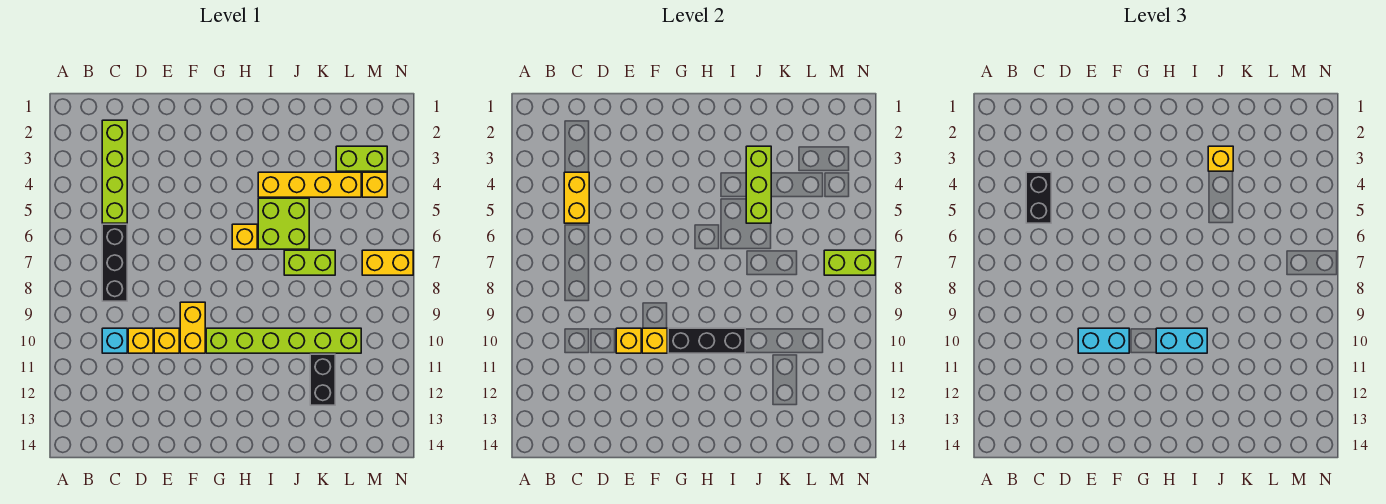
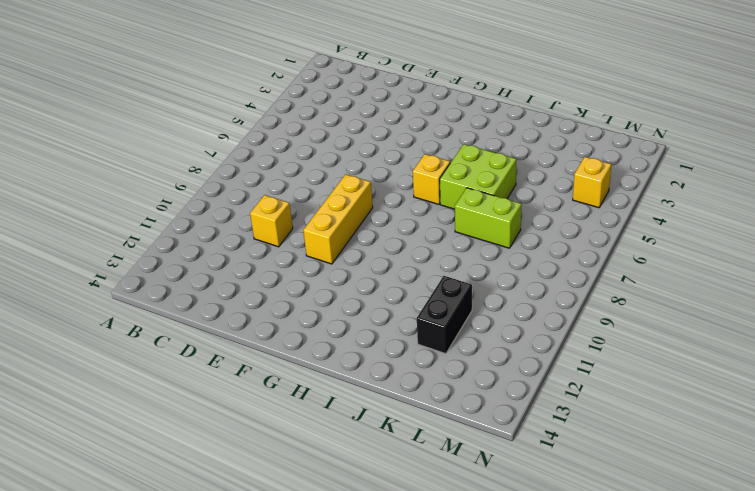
yellow brick F8:F10 level 1 -> yellow brick F9:F10 level 1
none -> lime brick C2:C5 level 1
none -> black brick C6:C8 level 1
none -> cyan brick C10 level 1

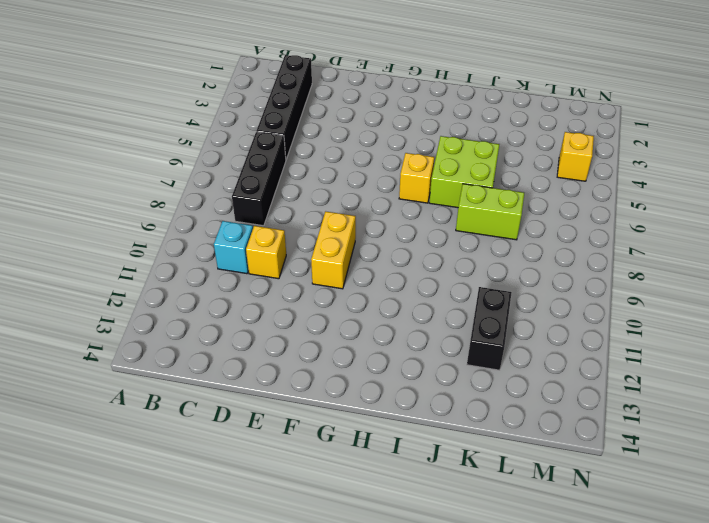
black brick C2:C5 level 1 -> lime brick C2:C5 level 1
none -> yellow brick E10 level 1
none -> lime brick G10:L10 level 1
none -> yellow brick I4:L4 level 1

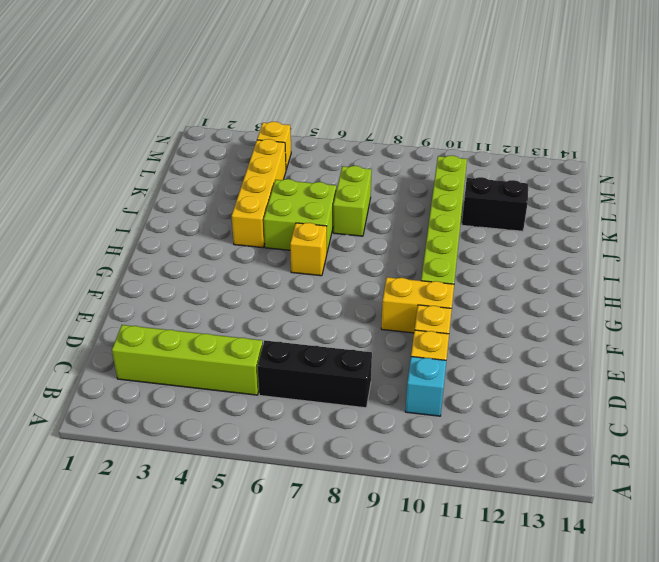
none -> lime brick L3:M3 level 1
none -> yellow brick M7:N7 level 1
none -> yellow brick C4:C5 level 2

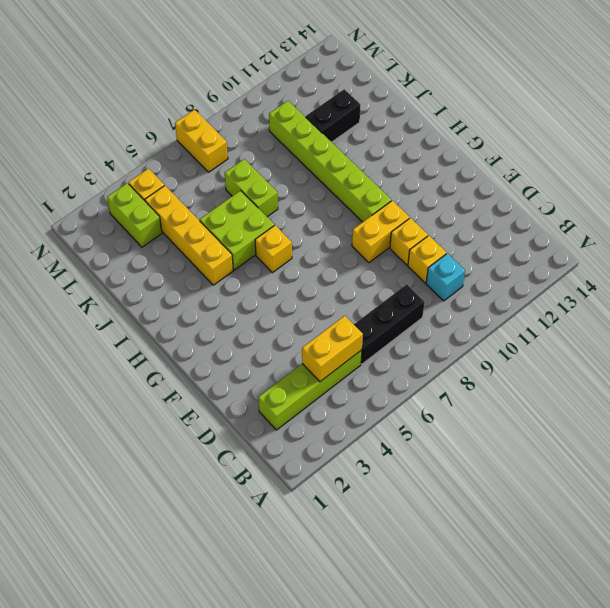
none -> yellow brick E10 level 2
none -> yellow brick F10 level 2
none -> black brick G10:I10 level 2

